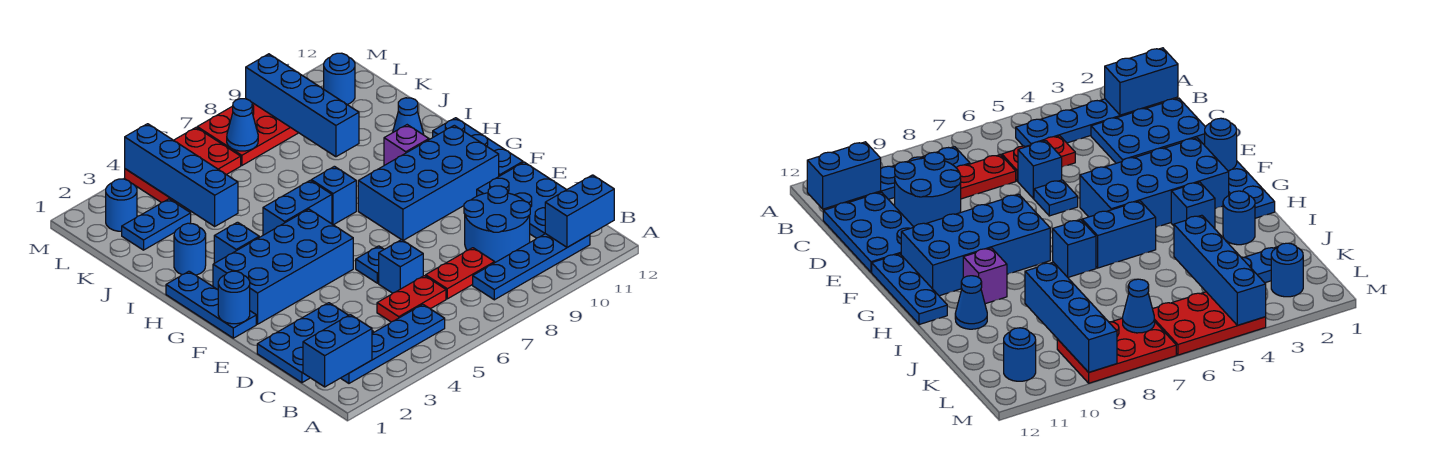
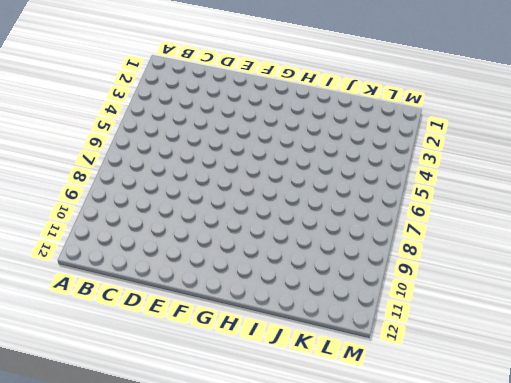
none -> blue plate B2:B5 level 1
none -> blue plate B8:B11 level 1
none -> blue plate C1:D3 level 1
none -> red plate C5:C6 level 1

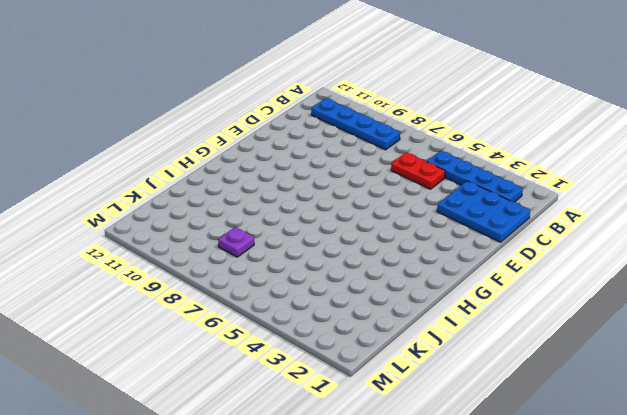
purple plate K8 level 1 -> none
none -> red plate C7:C8 level 1
none -> blue round brick C9:D10 level 1
none -> blue plate C11:E12 level 1
none -> blue brick D6 level 1

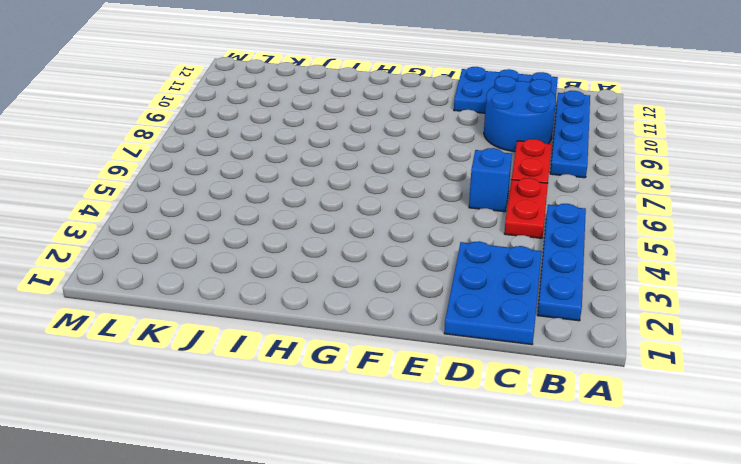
none -> blue plate E6 level 1
none -> blue plate F1:H1 level 1
none -> blue brick F2:G5 level 1
none -> blue brick F8:G11 level 1

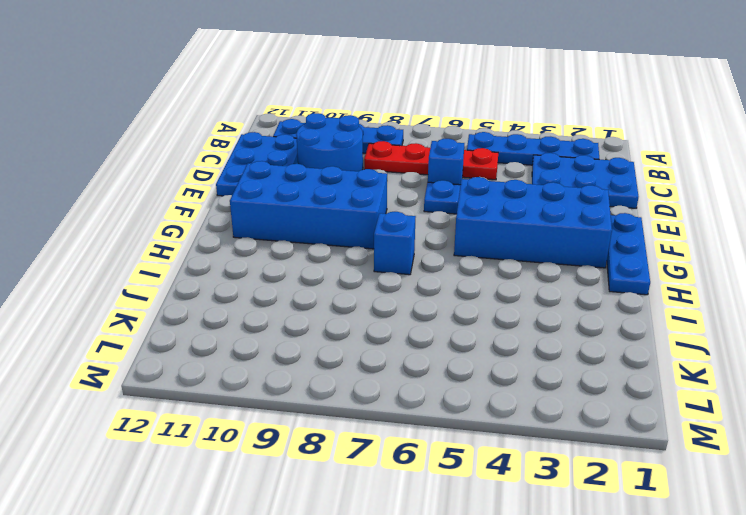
none -> blue plate F12:H12 level 1
none -> blue brick H3 level 1
none -> blue brick H5:H6 level 1
none -> purple brick H10 level 1

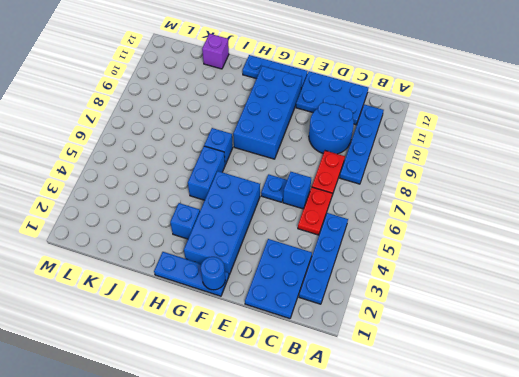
purple brick J12 level 1 -> purple brick H10 level 1
none -> blue round brick I2 level 1
none -> blue cone I11 level 1
none -> blue plate K2:K3 level 1
none -> blue round brick L2 level 1

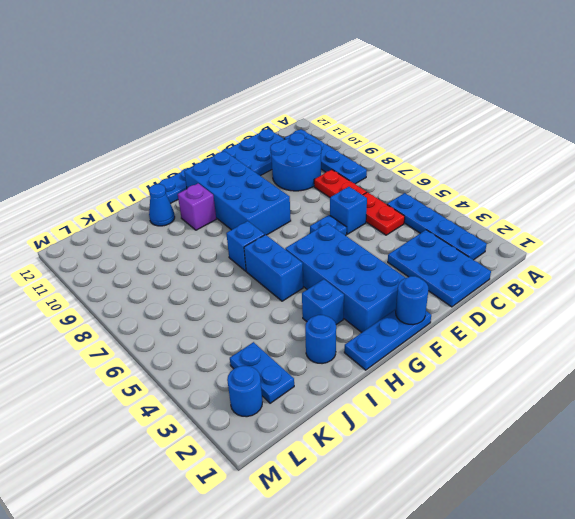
none -> red plate L4:M6 level 1
none -> red plate L7:M9 level 1
none -> blue round brick L11 level 1
none -> blue brick B1:B2 level 2

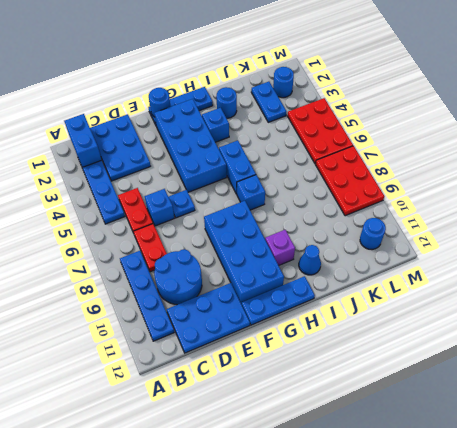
none -> blue brick B11:B12 level 2
none -> blue brick J4:M4 level 2
none -> blue brick J9:M9 level 2
none -> blue cone L7 level 2

